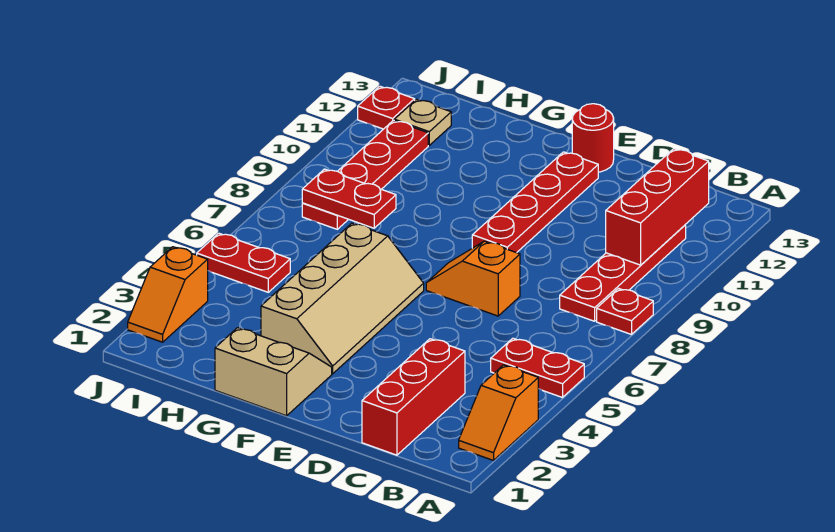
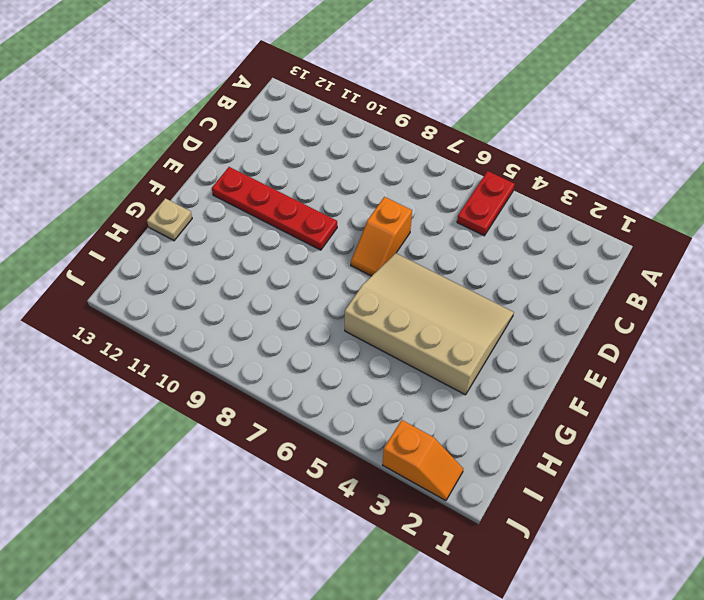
tan slope E3:G6 level 1 top G -> tan slope F3:G6 level 1 top G
tan plate G13 level 1 -> tan plate I12 level 1
none -> orange slope A2:A3 level 1 top 3
none -> red plate A8 level 1
none -> red plate B8:B11 level 1

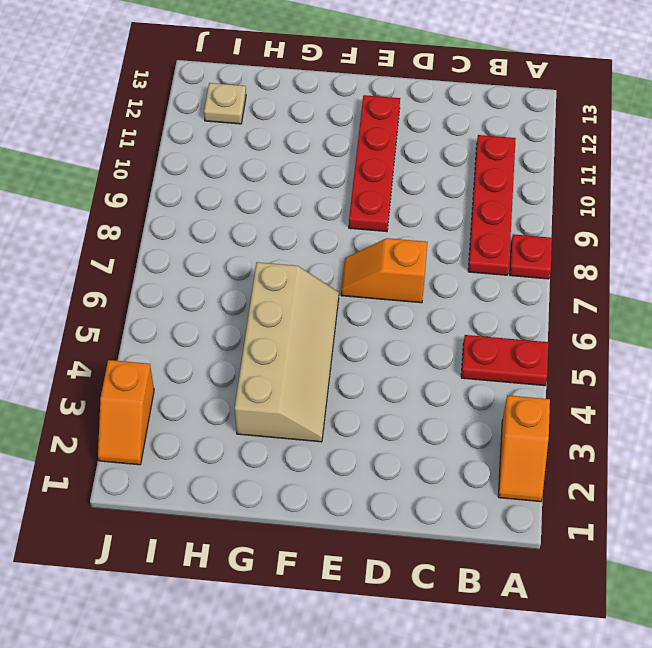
none -> red brick C1:C3 level 1
none -> red round brick E13 level 1
none -> tan slope F1:G2 level 1 top 1

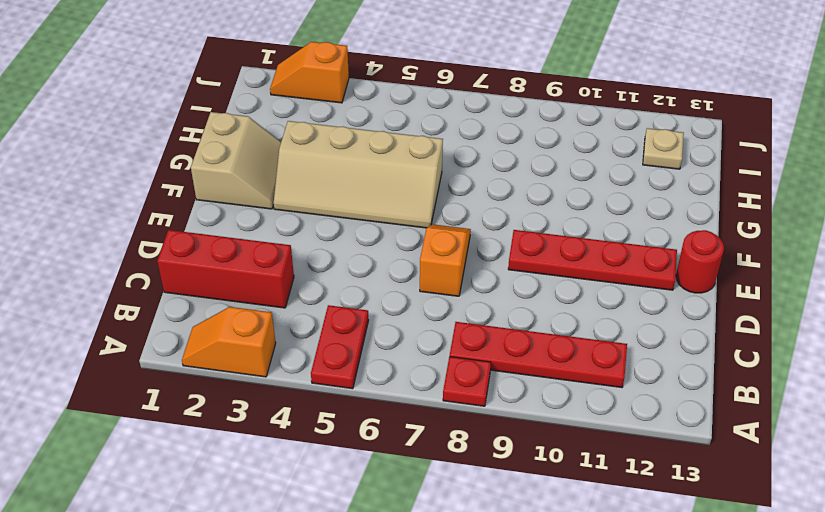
none -> red plate I5:J5 level 1
none -> red plate I8:I11 level 1
none -> red plate J12 level 1

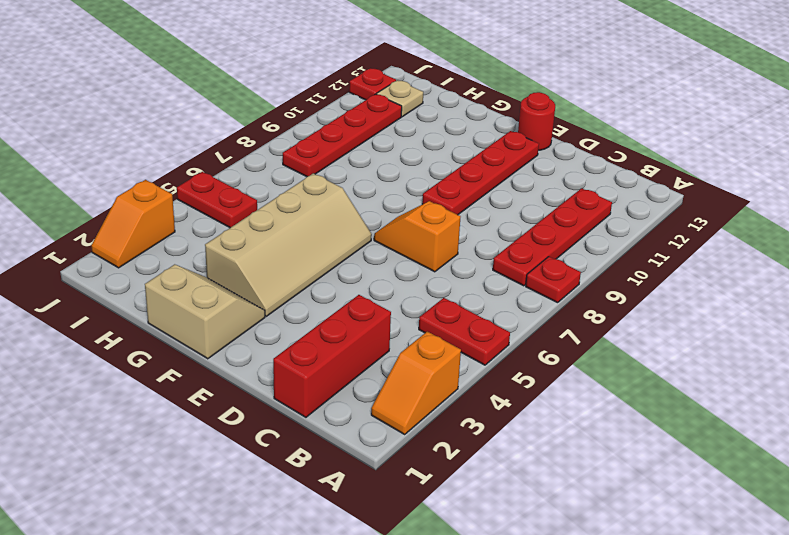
none -> red brick B10:B12 level 2
none -> red plate H8:I8 level 2

